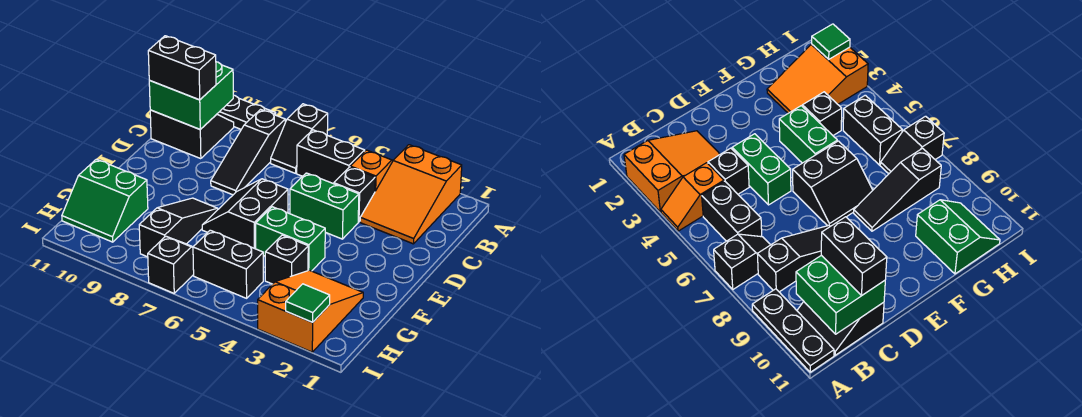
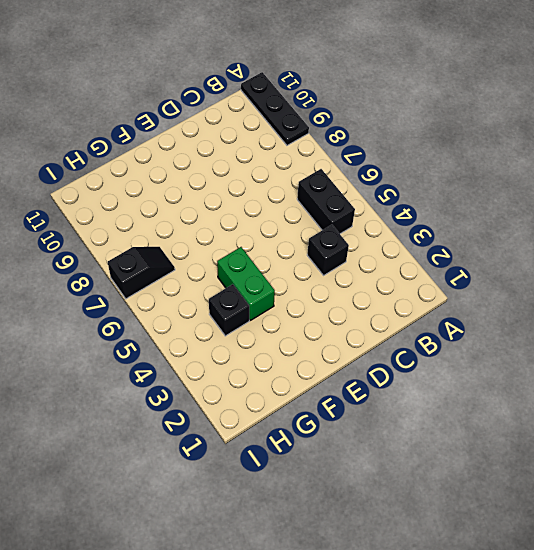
none -> orange slope A2:C3 level 1 top A
none -> orange slope A4:B4 level 1 top B
none -> black slope A7:B7 level 1 top A

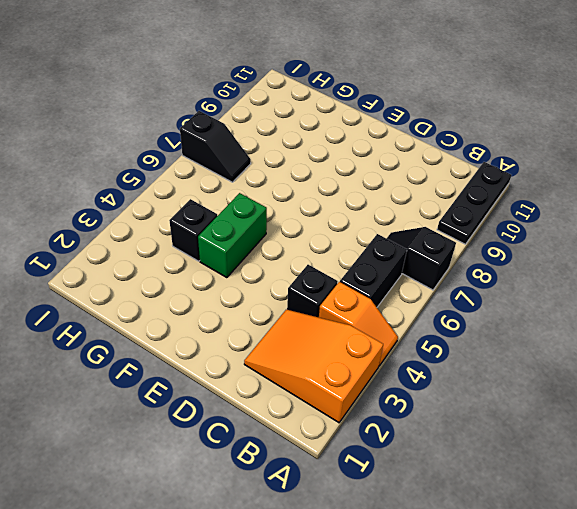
none -> black slope B8:D8 level 1 top B
none -> black slope B10:C11 level 1 top C
none -> green brick D4:D5 level 1

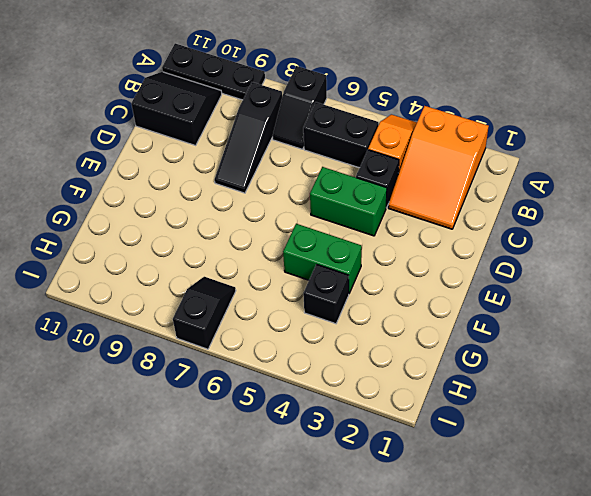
none -> black slope E6:F7 level 1 top 6
none -> black slope F8:H8 level 1 top H
none -> orange slope G2:I3 level 1 top I

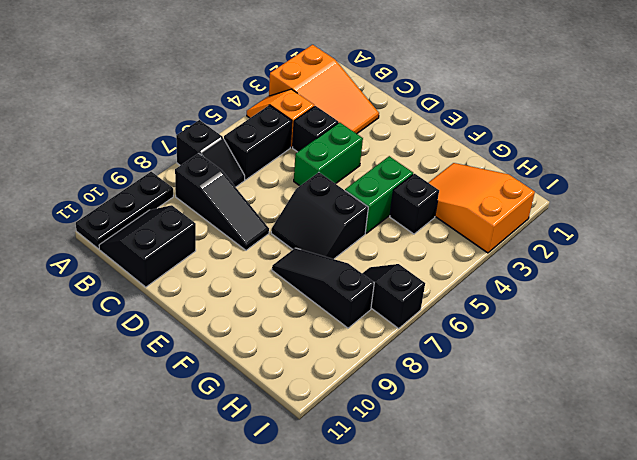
none -> green slope G10:H11 level 1 top G
none -> black brick H5:H6 level 1
none -> green brick B10:C11 level 2

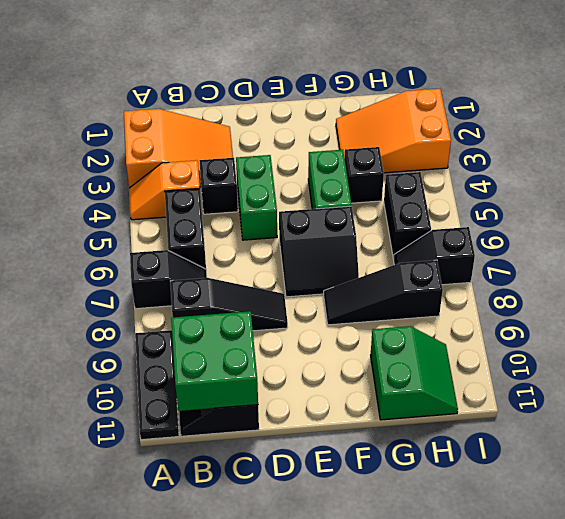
none -> green tile I2 level 2
none -> black brick C10:C11 level 3

